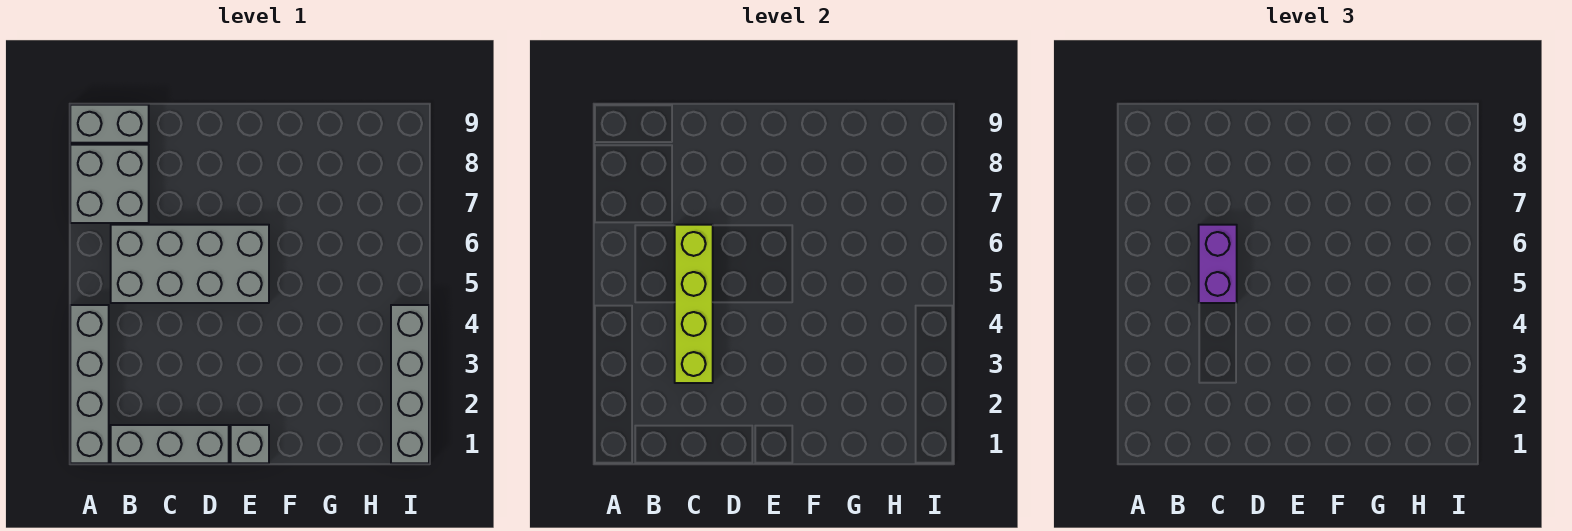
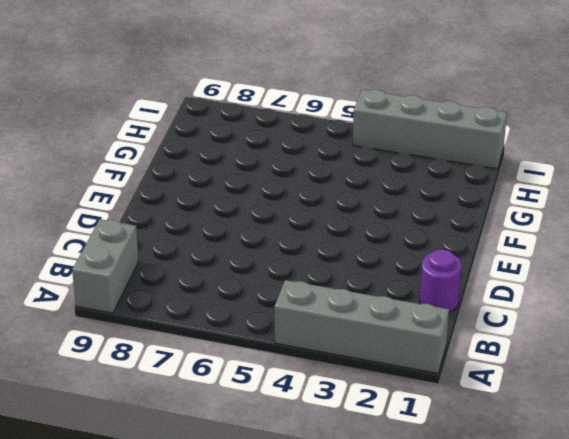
purple round brick C1 level 1 -> grey brick B1:D1 level 1
none -> grey brick A7:B8 level 1
none -> grey brick B5:E6 level 1

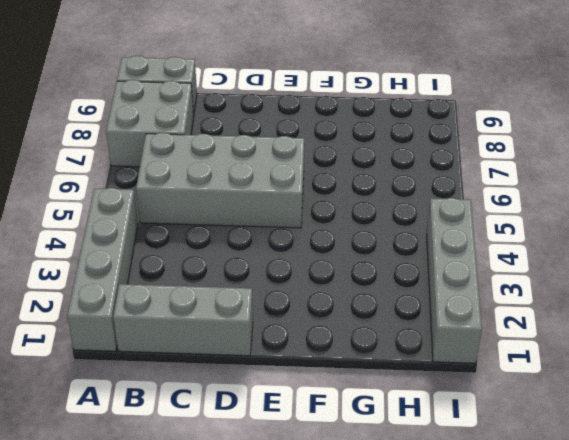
none -> grey brick E1 level 1
none -> lime brick C3:C6 level 2

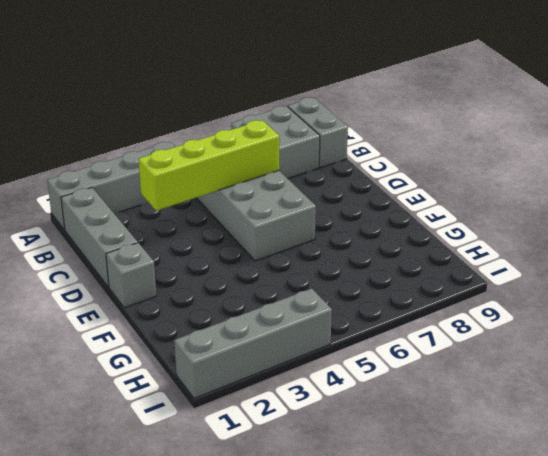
none -> purple brick C5:C6 level 3

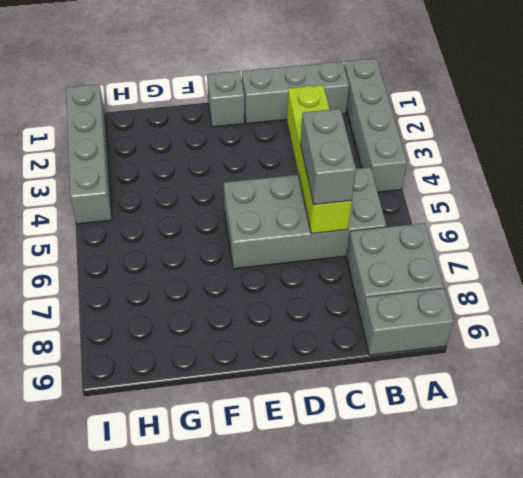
grey brick C5:C6 level 3 -> purple brick C5:C6 level 3

